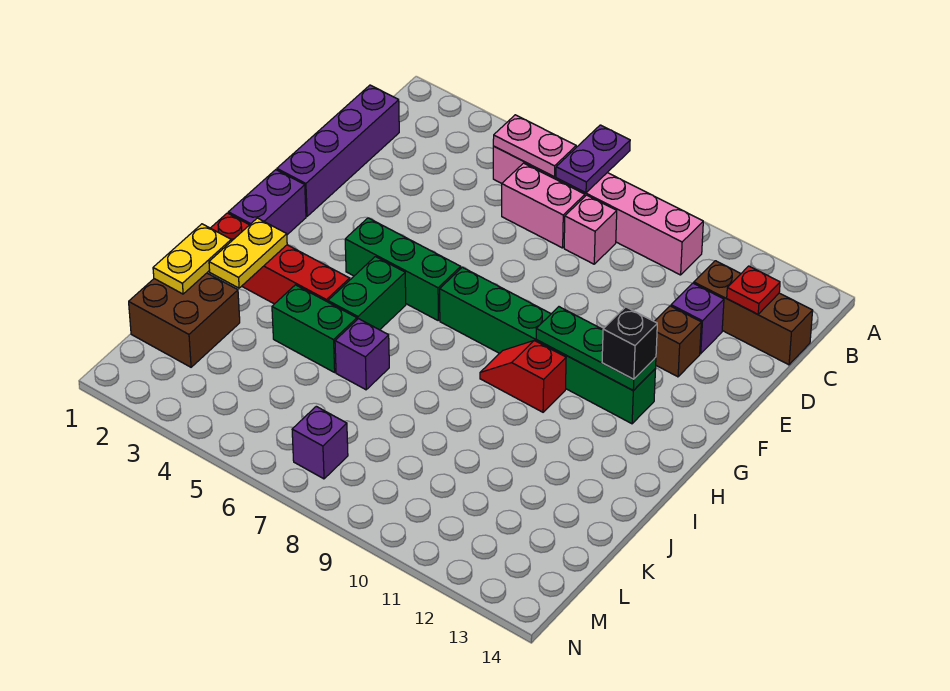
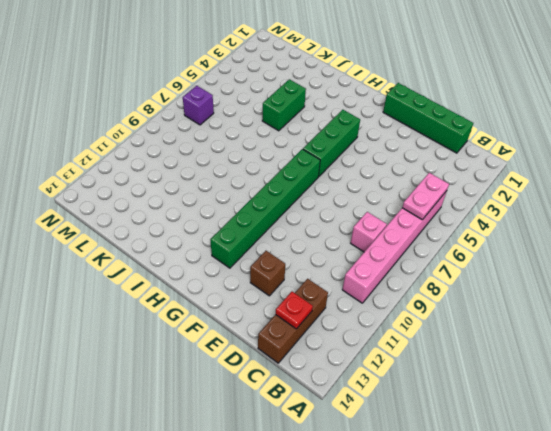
green brick C1:F1 level 1 -> purple brick C1:F1 level 1
none -> pink brick C6:C7 level 1
none -> purple brick D12 level 1
none -> purple brick G1:H1 level 1

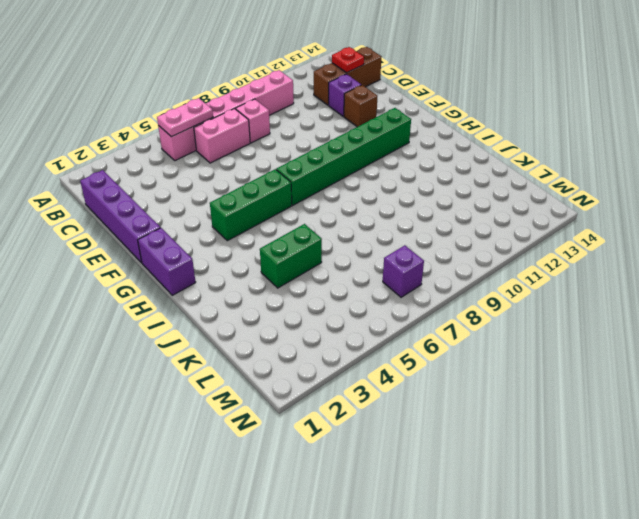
none -> green brick H5:I5 level 1
none -> red slope H9:H10 level 1 top 10
none -> red brick I1:I4 level 1

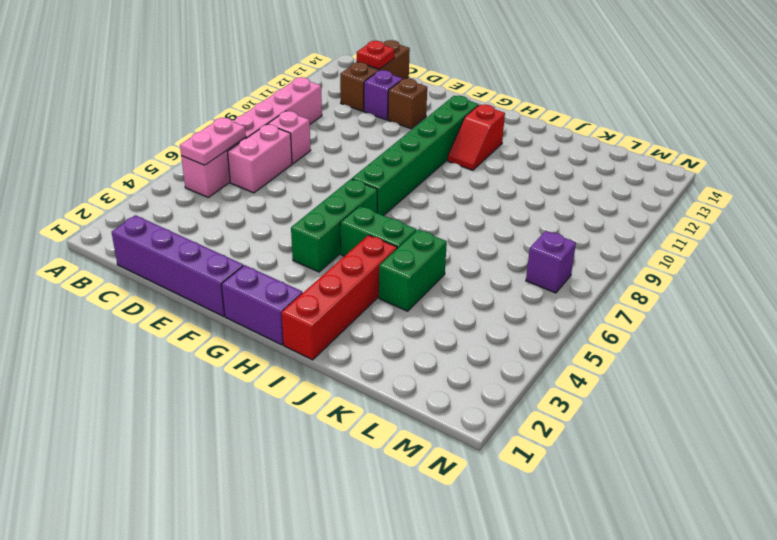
red slope H11:H12 level 1 top 12 -> red slope H9:H10 level 1 top 10
none -> purple brick J6 level 1
none -> brown brick K1:L2 level 1
none -> purple plate A7:B7 level 2

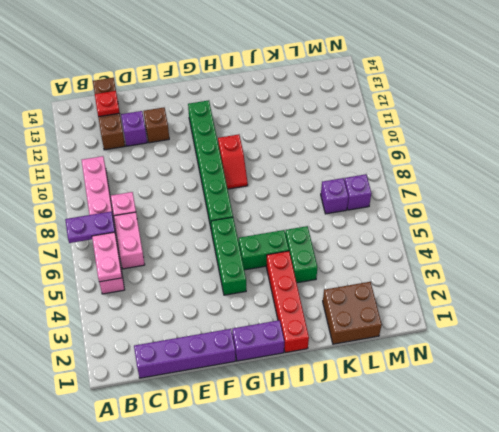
purple brick L7 level 1 -> purple brick J6 level 1
none -> green plate G10:G12 level 2
none -> yellow plate I2:J2 level 2
none -> yellow plate J1:K1 level 2

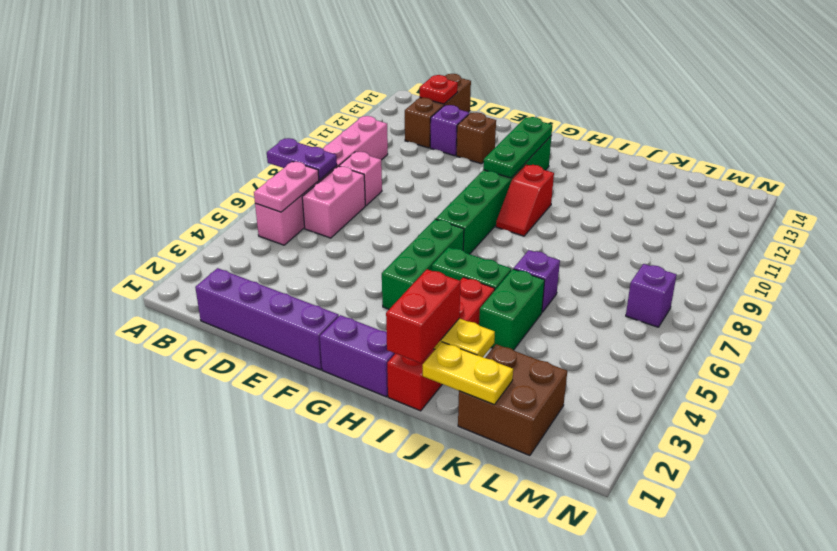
red brick I1:I2 level 3 -> none
none -> black brick G12 level 3

